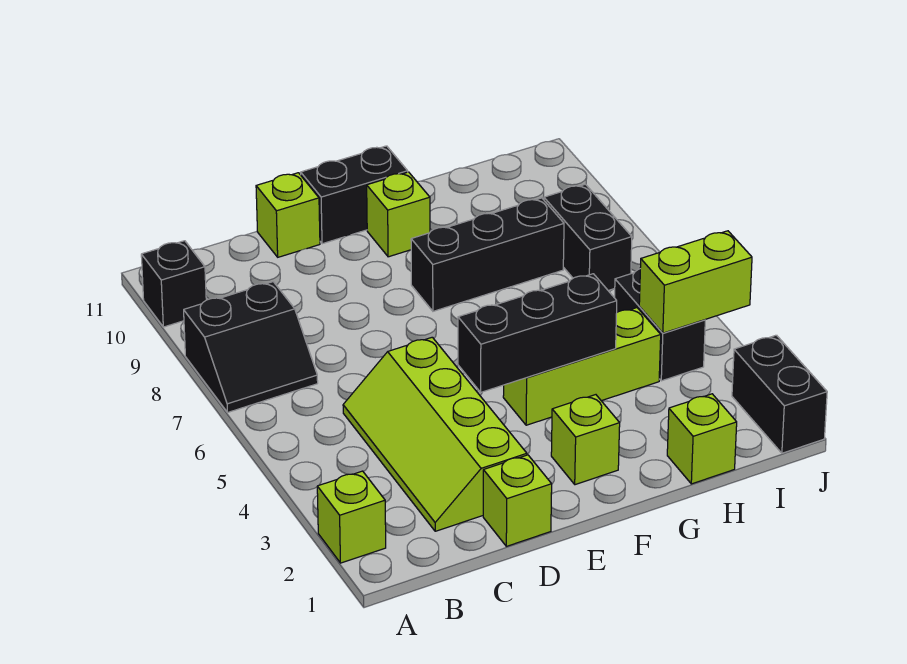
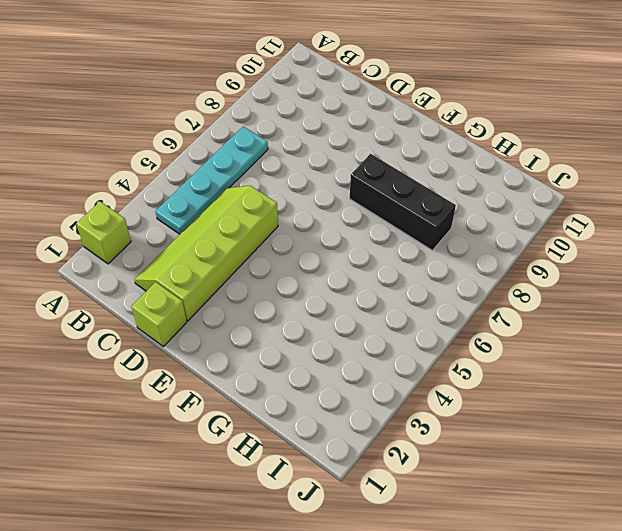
cyan plate B4:B7 level 1 -> black slope A7:B8 level 1 top 8
none -> black brick A10 level 1
none -> lime brick D11 level 1
none -> black brick E11:F11 level 1

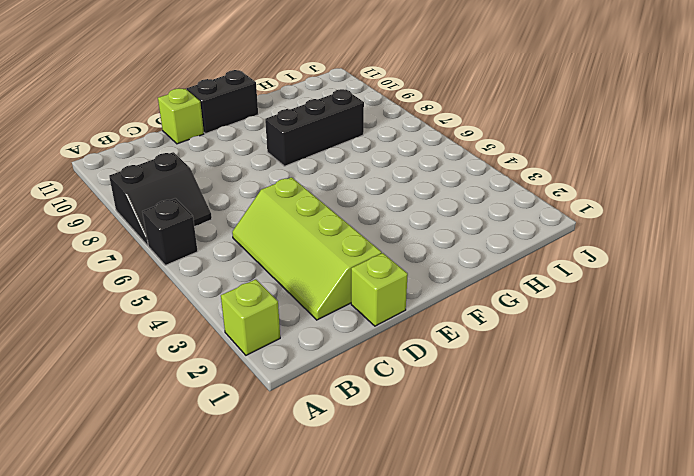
black brick A6 level 1 -> black brick A10 level 1
none -> lime brick F2 level 1
none -> lime brick F4:H4 level 1
none -> lime brick F10 level 1

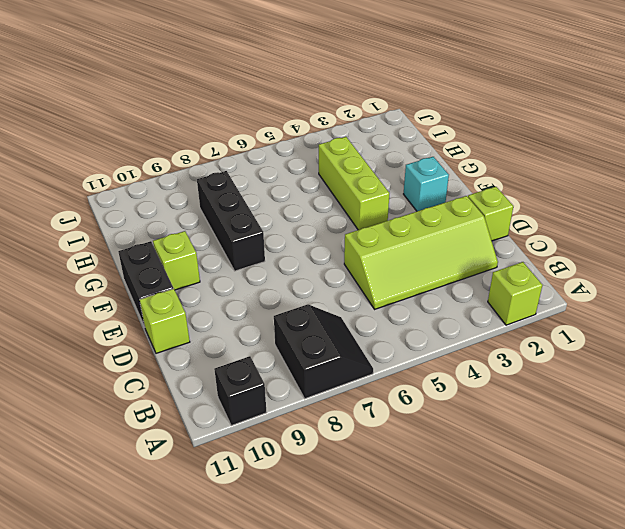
cyan brick F2 level 1 -> lime brick F2 level 1
none -> lime brick H1 level 1
none -> black brick I4:I5 level 1
none -> black brick I7:I8 level 1

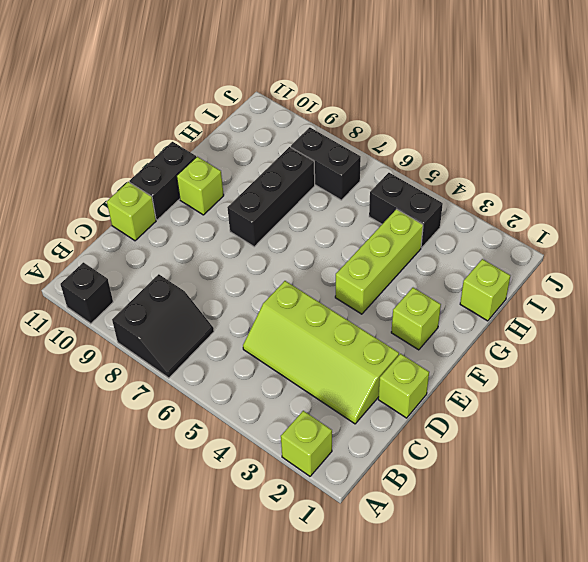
none -> black brick J1:J2 level 1
none -> black brick E4:G4 level 2
none -> lime brick I4:J4 level 2

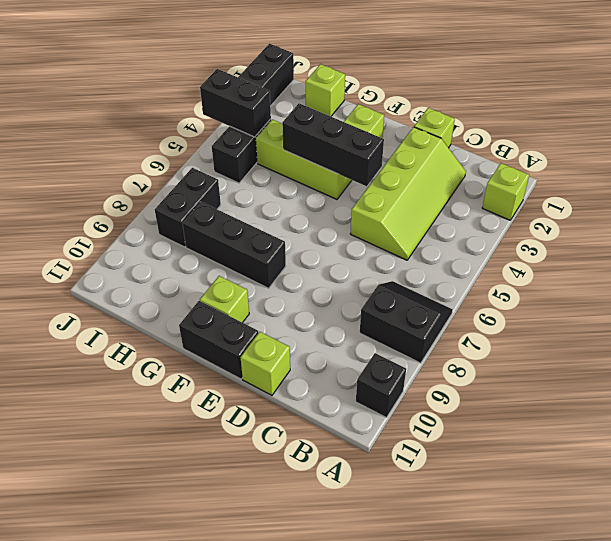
black brick I4:J4 level 2 -> lime brick I4:J4 level 2

